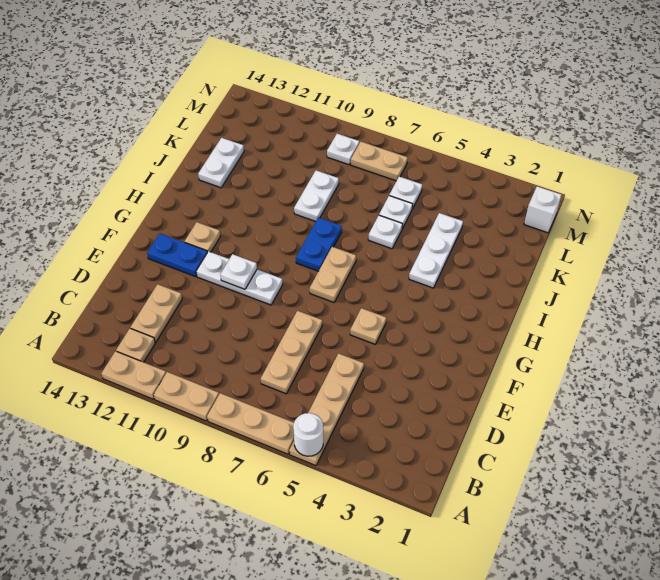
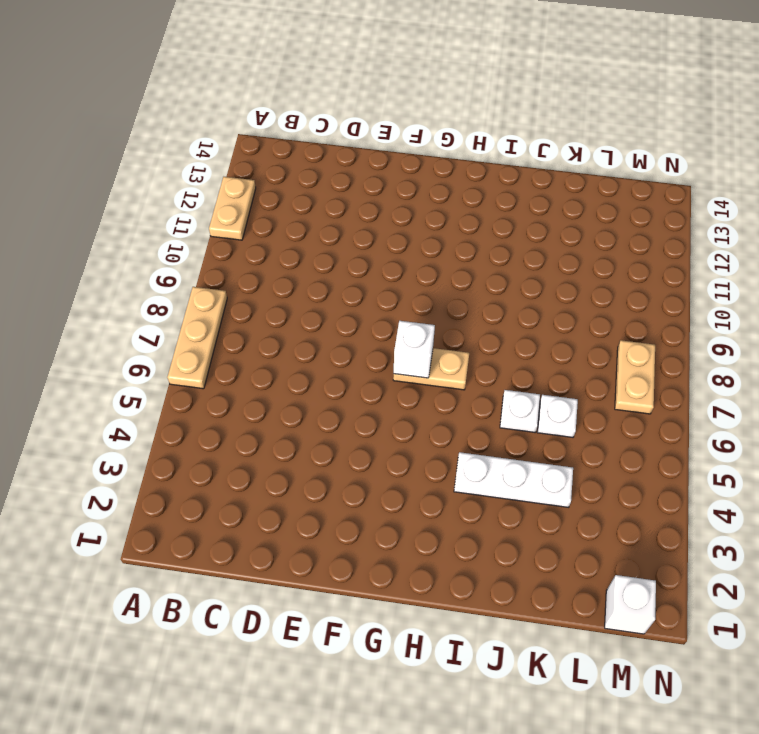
white brick G7 level 2 -> none
none -> tan plate A5:D5 level 1
none -> tan plate A9:A10 level 1
none -> tan plate B12 level 1

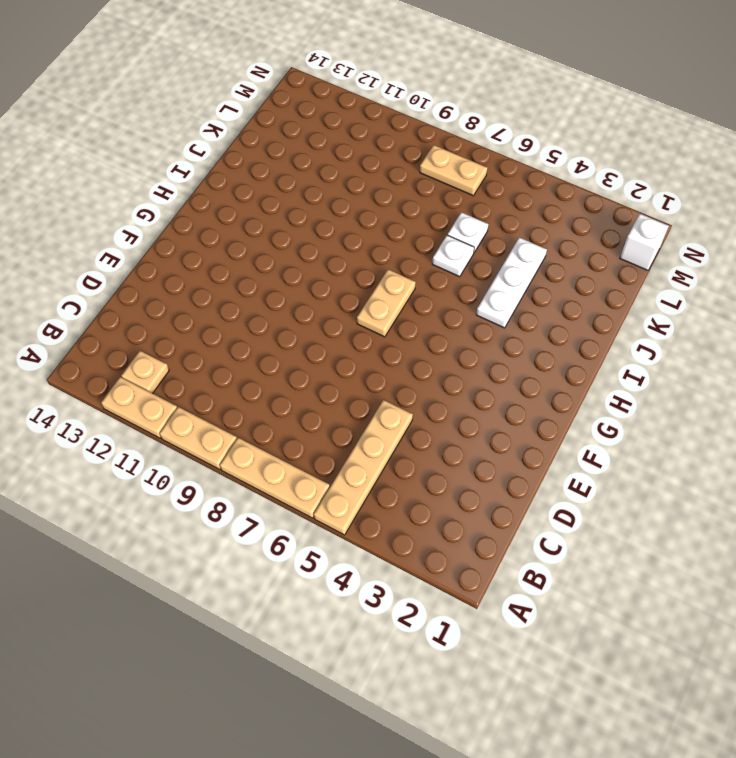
none -> tan plate C7:E7 level 1
none -> tan plate C12:D12 level 1
none -> tan plate F5 level 1

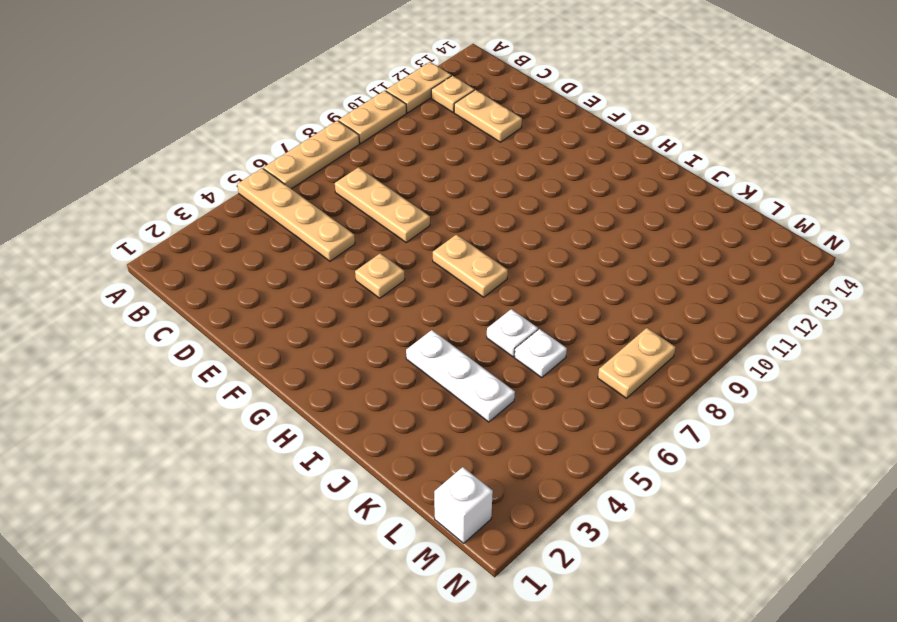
none -> white plate F9:F11 level 1
none -> blue plate F12:F13 level 1
none -> tan plate G12 level 1

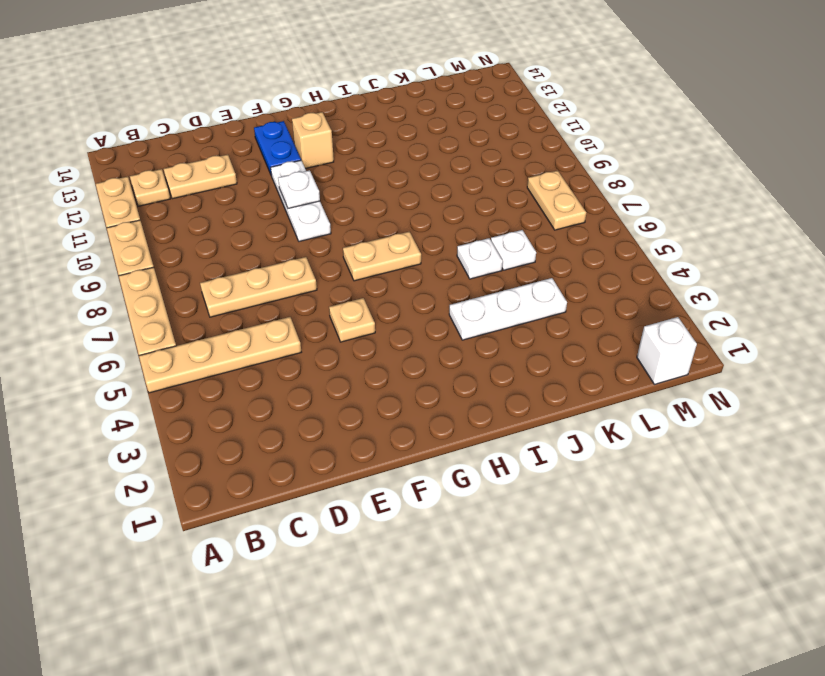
tan brick G12 level 1 -> tan plate G12 level 1
none -> blue plate H8:I8 level 1
none -> white plate J9:K9 level 1
none -> white plate J13:K13 level 1

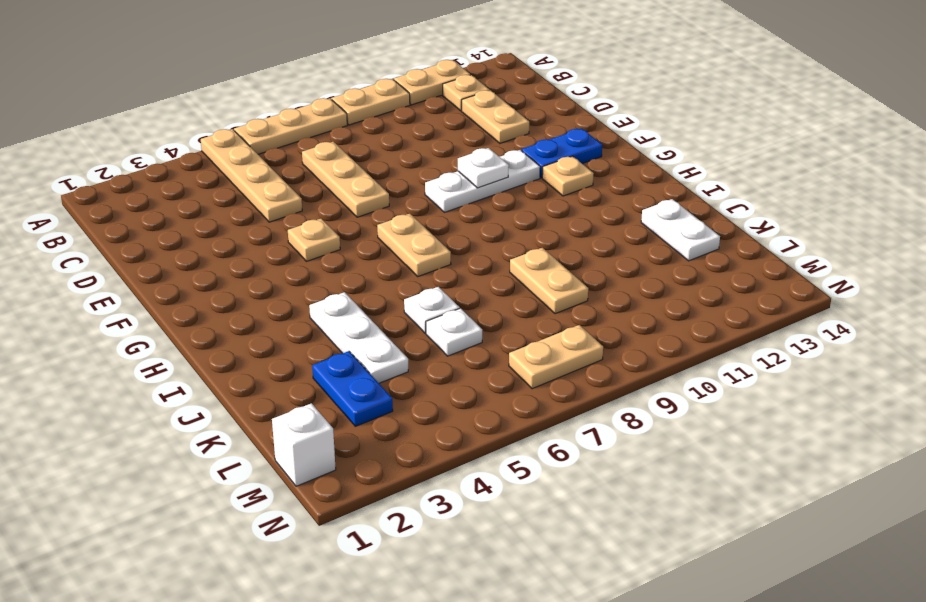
tan plate J9:K9 level 1 -> white plate J9:K9 level 1
blue plate K3:L3 level 1 -> blue plate H8:I8 level 1
none -> white plate L6 level 1
none -> white plate M9 level 1
none -> white round brick A5 level 2

